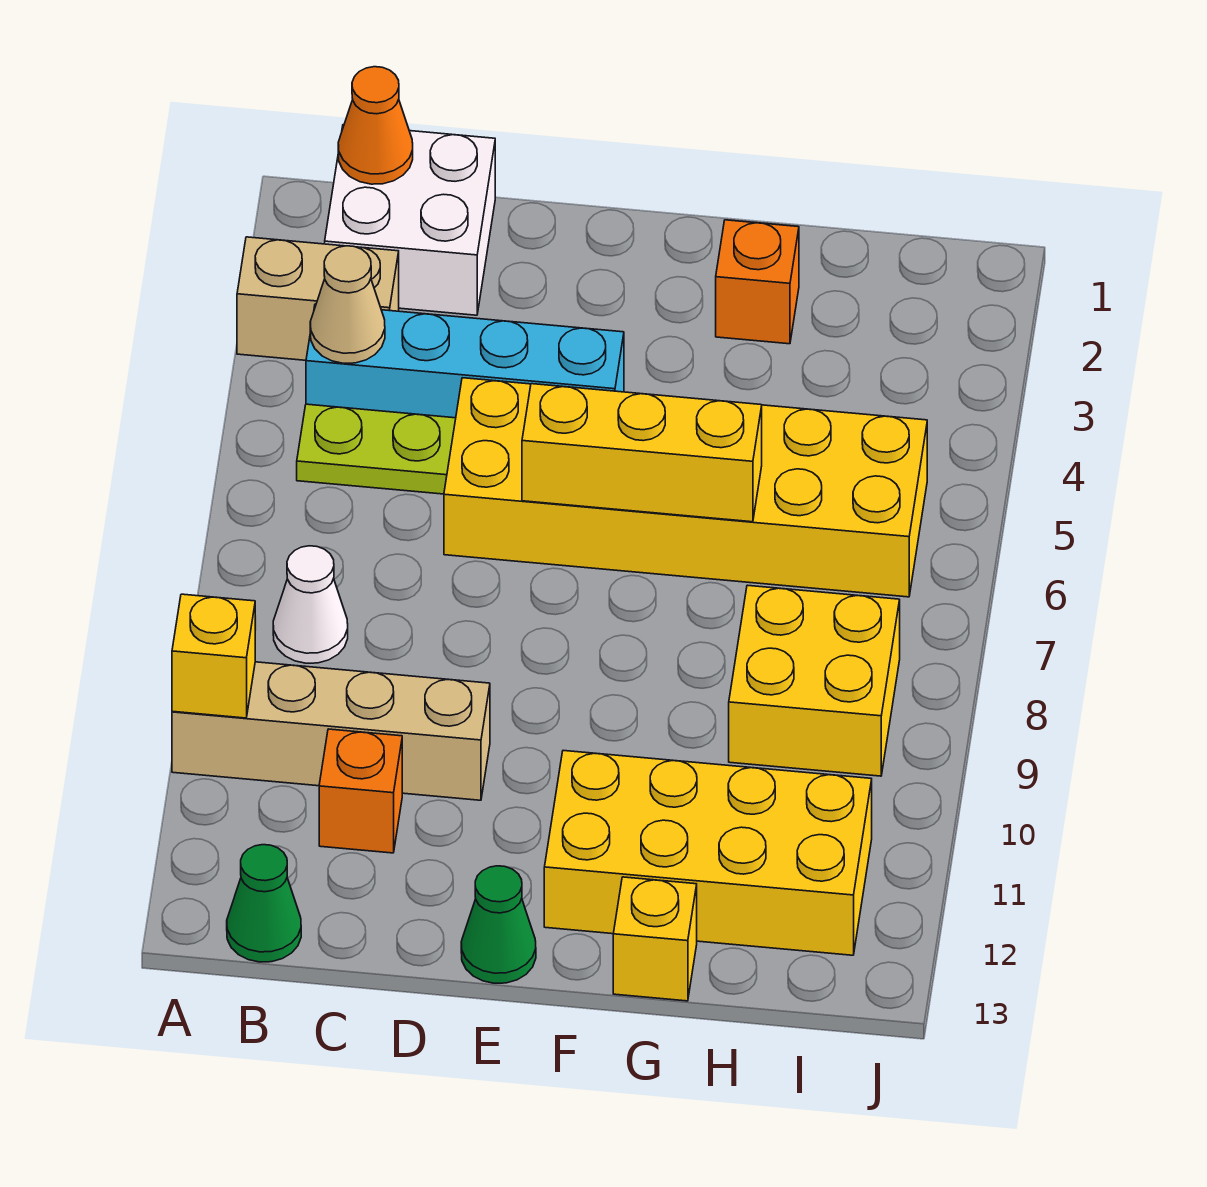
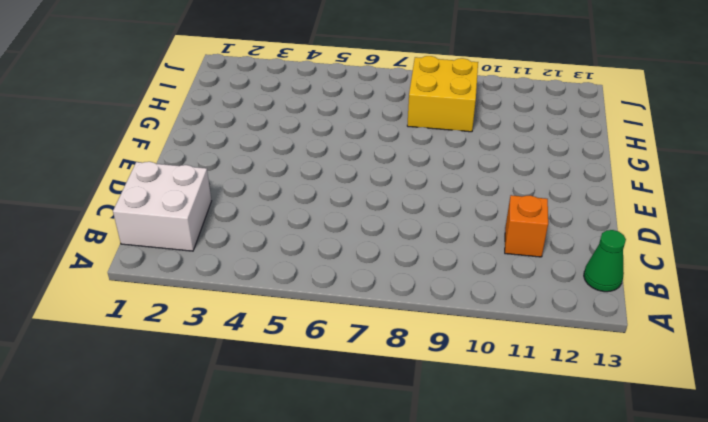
none -> tan brick A3:B3 level 1
none -> tan brick A10:D10 level 1
none -> cyan brick B4:E4 level 1

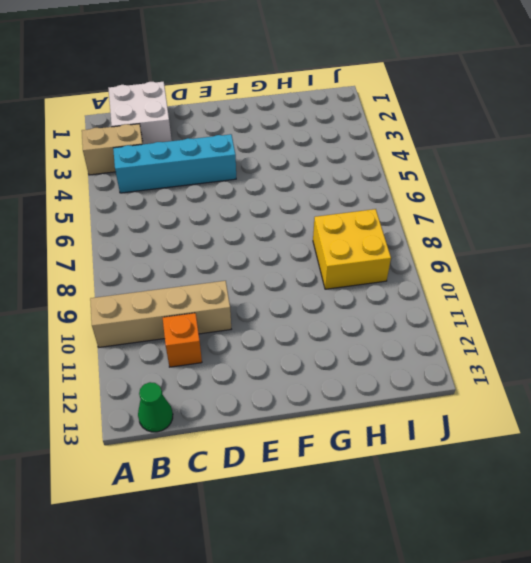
none -> lime plate B5:C5 level 1
none -> white cone B8 level 1
none -> yellow brick D5:I6 level 1

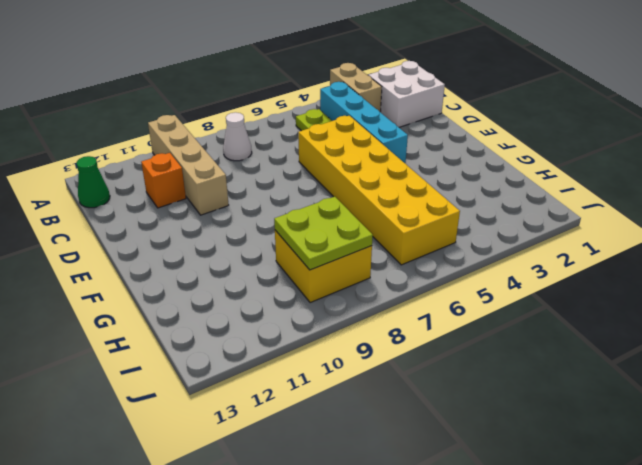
lime plate H8:I9 level 2 -> none
none -> green cone E13 level 1
none -> yellow brick F11:I12 level 1
none -> orange brick G2 level 1

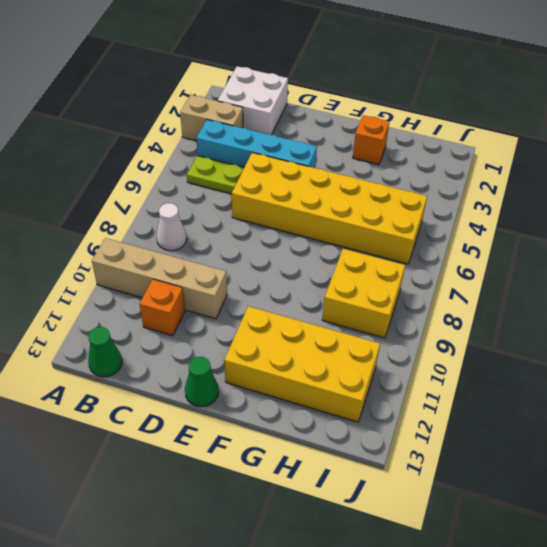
none -> yellow brick G13 level 1
none -> yellow brick A10 level 2
none -> orange cone B1 level 2

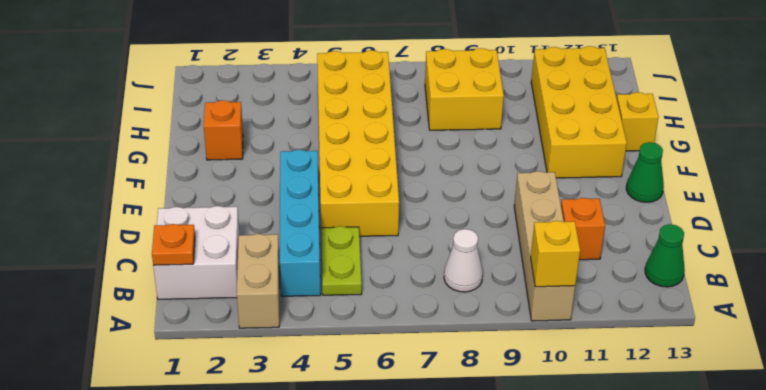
orange plate B1 level 2 -> orange cone B1 level 2
none -> tan cone B4 level 2
none -> yellow brick E6:G6 level 2

